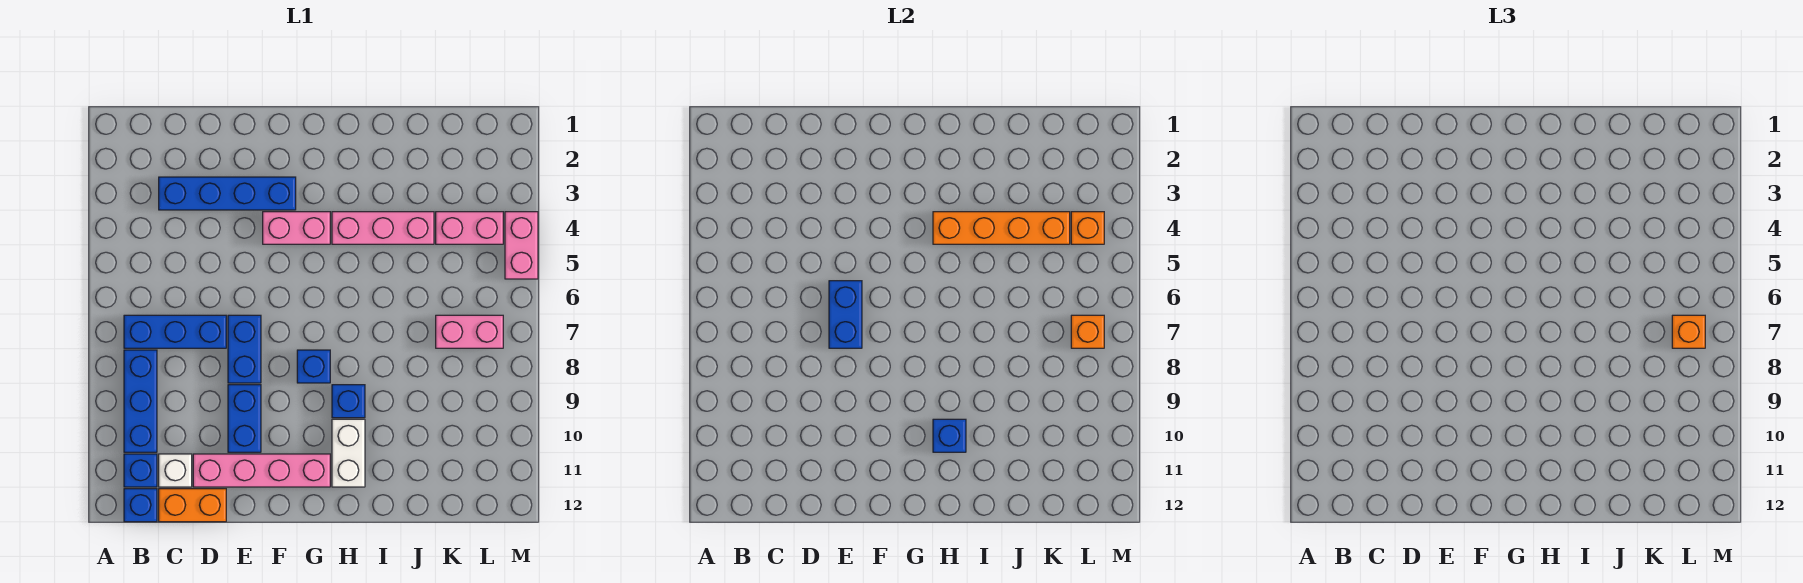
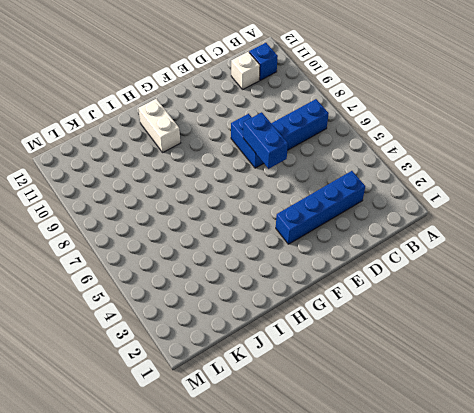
none -> blue brick B8:B10 level 1
none -> blue brick B12 level 1
none -> orange brick C12:D12 level 1

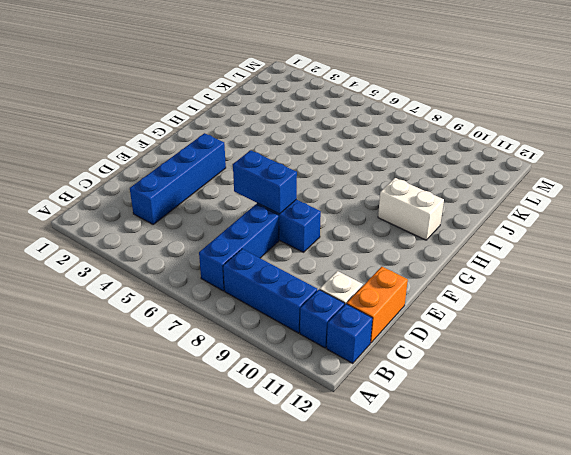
none -> pink brick D11:G11 level 1
none -> blue brick E9:E10 level 1
none -> pink brick F4:G4 level 1

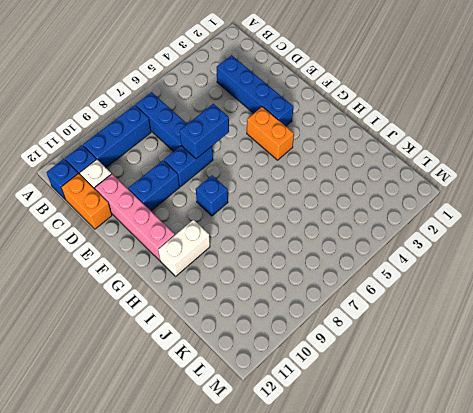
orange brick F4:G4 level 1 -> pink brick F4:G4 level 1
none -> pink brick H4:J4 level 1
none -> blue brick H9 level 1
none -> pink brick K4:L4 level 1

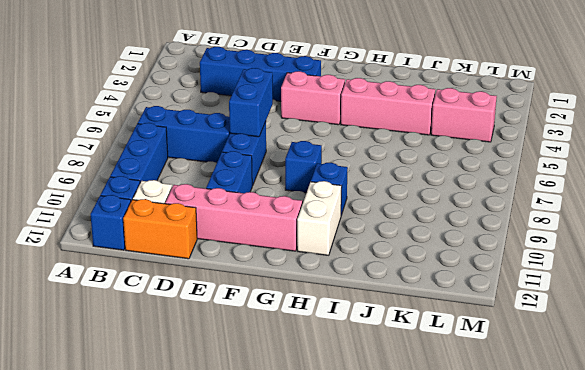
none -> pink brick K7:L7 level 1
none -> pink brick M4:M5 level 1
none -> orange brick H4:K4 level 2

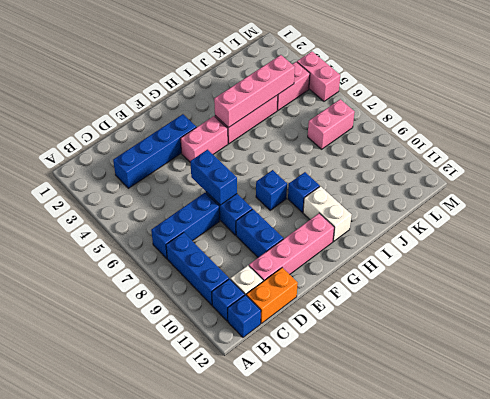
pink brick H4:K4 level 2 -> orange brick H4:K4 level 2
none -> blue brick H10 level 2
none -> orange brick L4 level 2
none -> orange brick L7 level 2

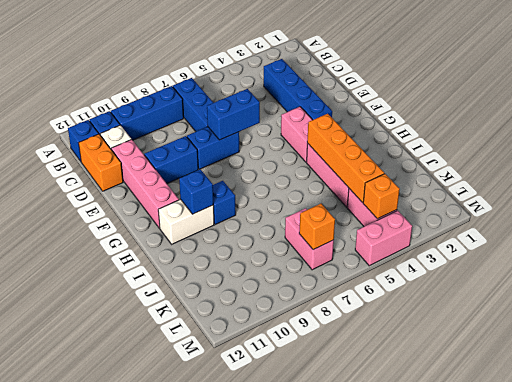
none -> blue brick G8 level 1
none -> orange brick L7 level 3

